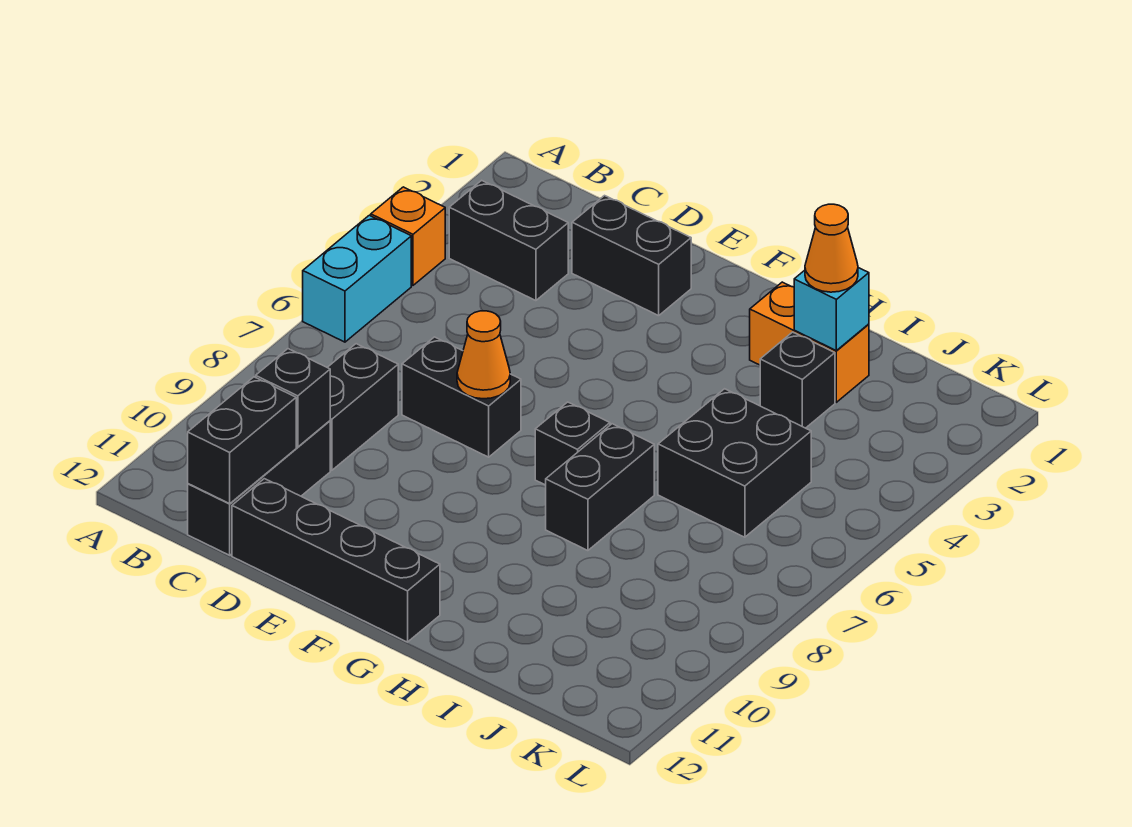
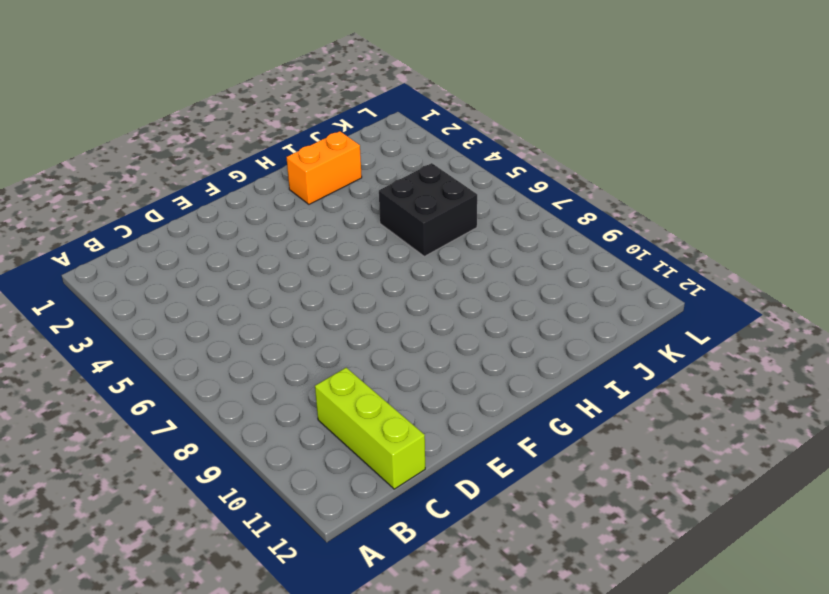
lime brick C10:C12 level 1 -> black brick C10:C12 level 1
none -> orange brick A4 level 1
none -> cyan brick A5:A6 level 1
none -> black brick B3:C3 level 1

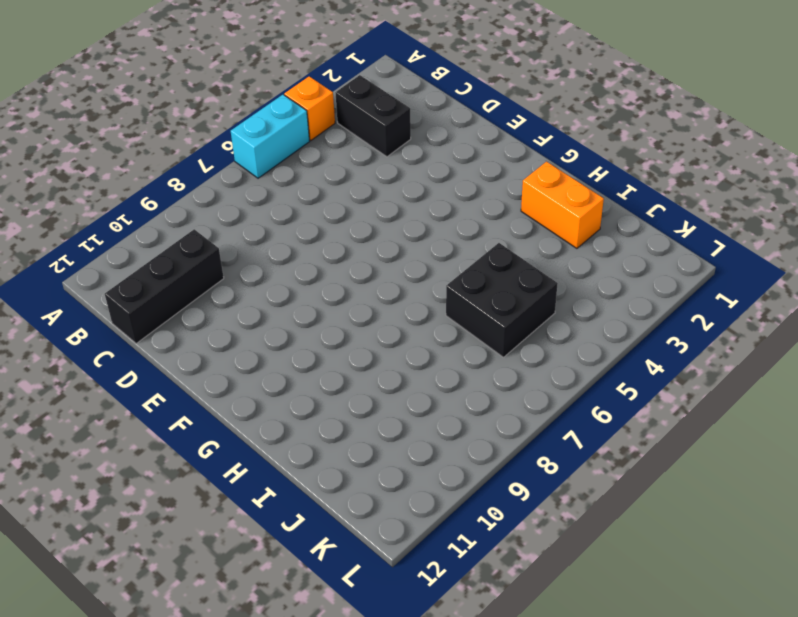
none -> black brick C8:C9 level 1
none -> black brick D2:E2 level 1
none -> black brick D7:E7 level 1

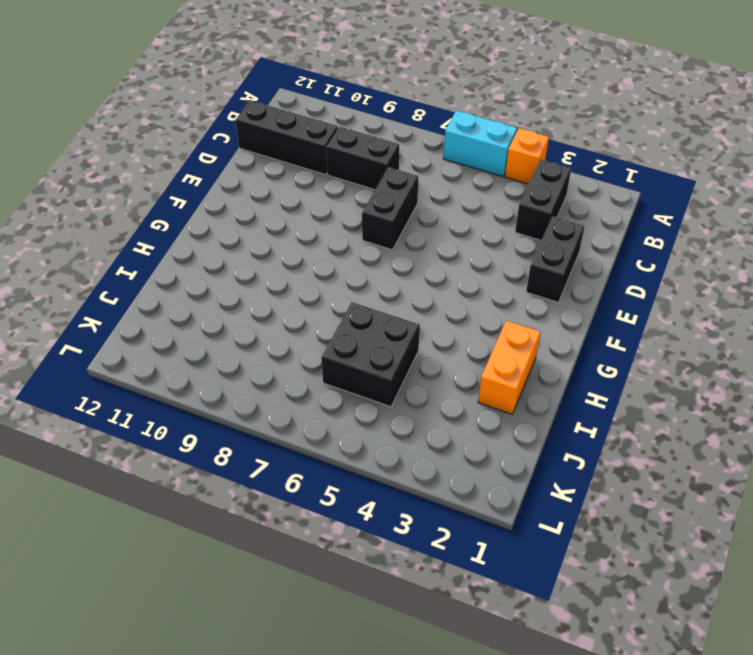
none -> black brick D12:G12 level 1
none -> black brick G7 level 1
none -> black brick H7:H8 level 1

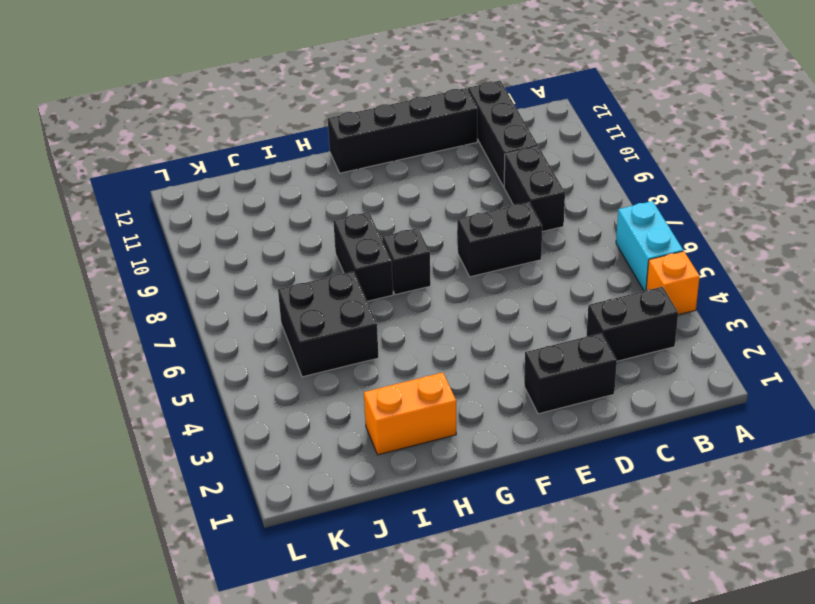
none -> black brick I3 level 1
none -> black brick C10 level 2
none -> black brick C11:C12 level 2

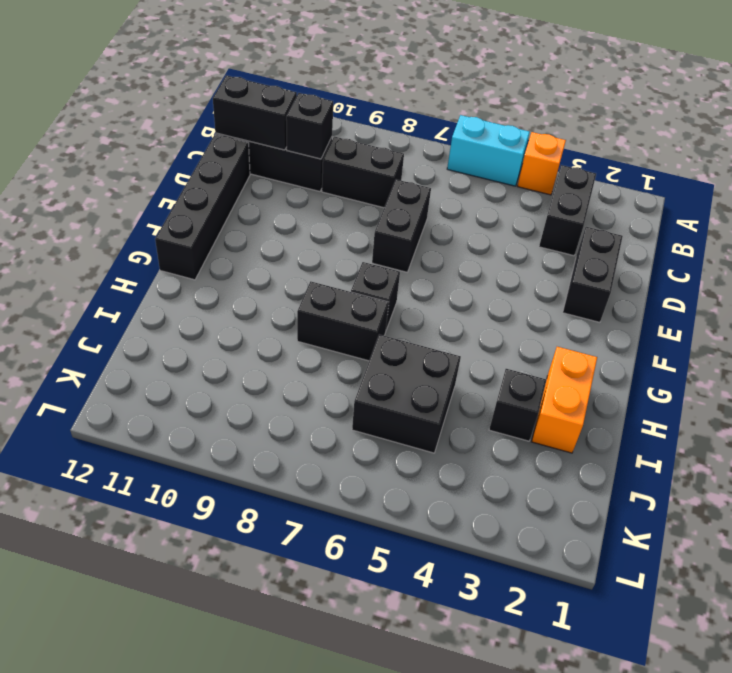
none -> orange cone E7 level 2
none -> cyan brick I2 level 2
none -> orange cone I2 level 3

